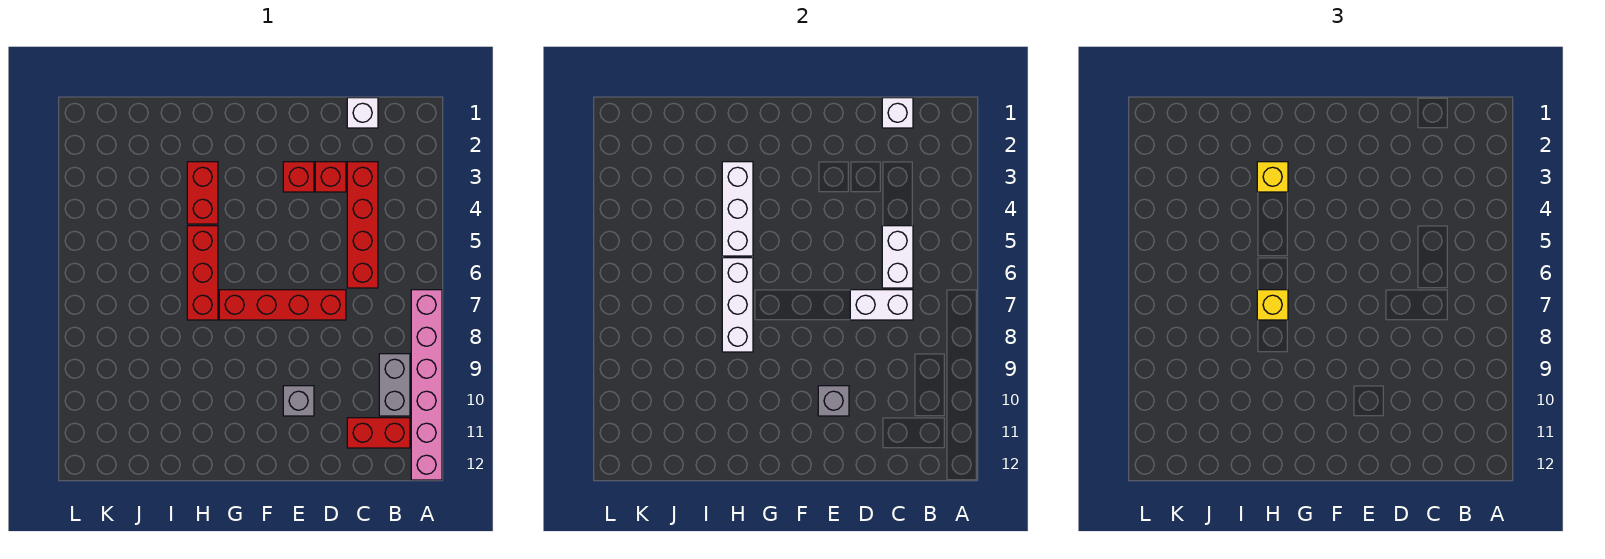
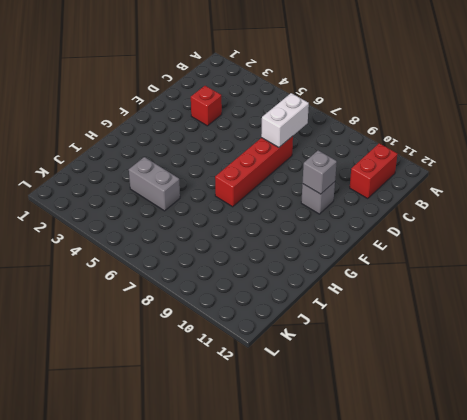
grey brick I4:I5 level 1 -> grey brick B9:B10 level 1
none -> pink brick A7:A12 level 1
none -> white brick C1 level 1
none -> red brick C3:C6 level 1

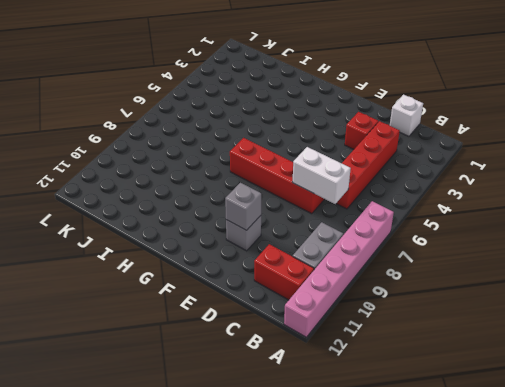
none -> red brick E3 level 1
none -> red brick H3:H4 level 1
none -> red brick H5:H7 level 1

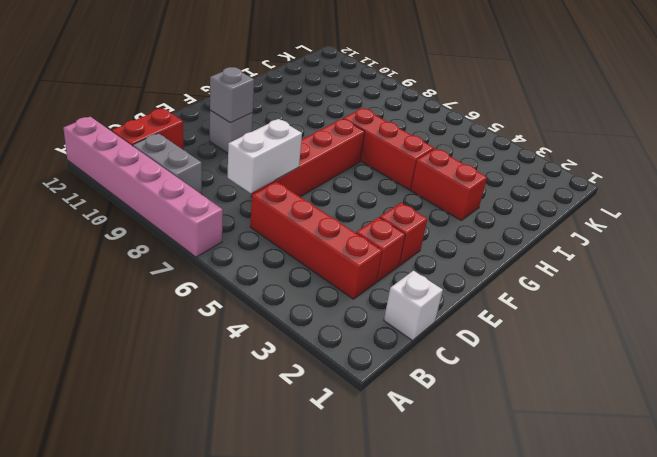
none -> white brick C1 level 2
none -> white brick C5:C6 level 2
none -> white brick H3:H5 level 2

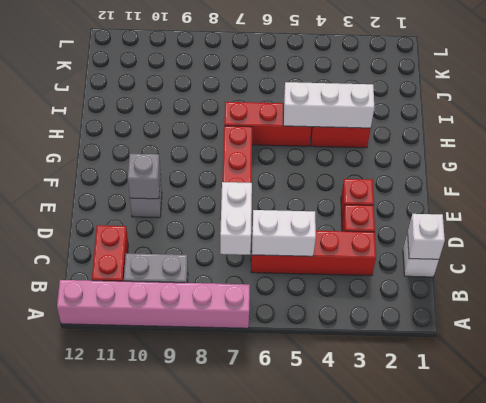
none -> white brick H6:H8 level 2
none -> yellow brick H3 level 3
none -> yellow brick H7 level 3

